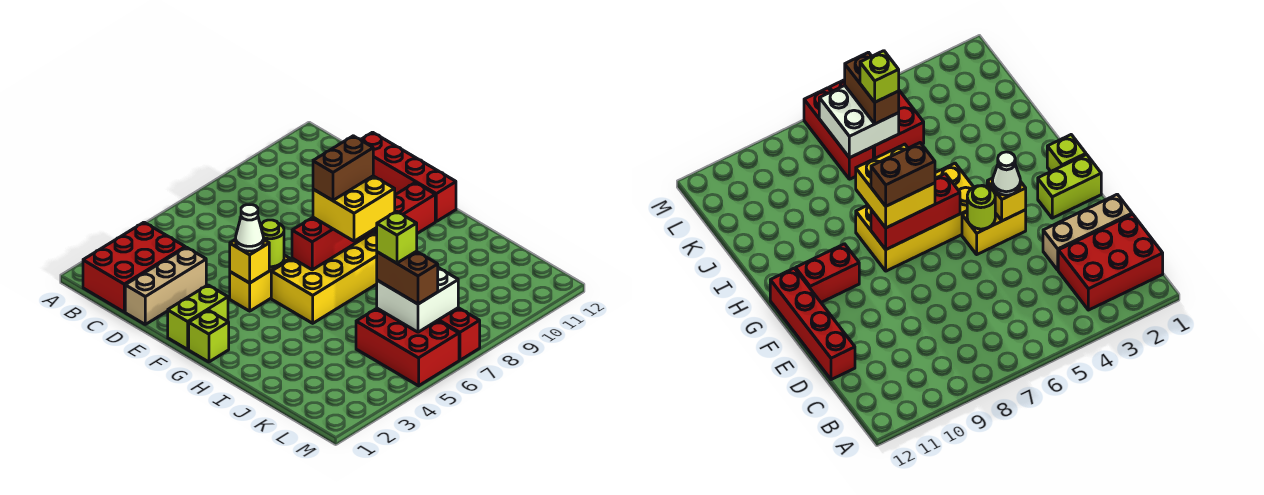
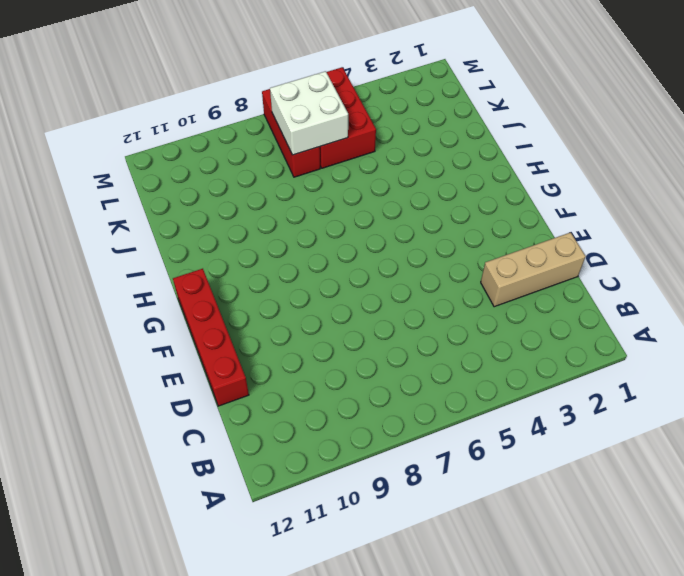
none -> red brick B1:C3 level 1
none -> lime brick F1:F2 level 1
none -> yellow brick F4:F5 level 1

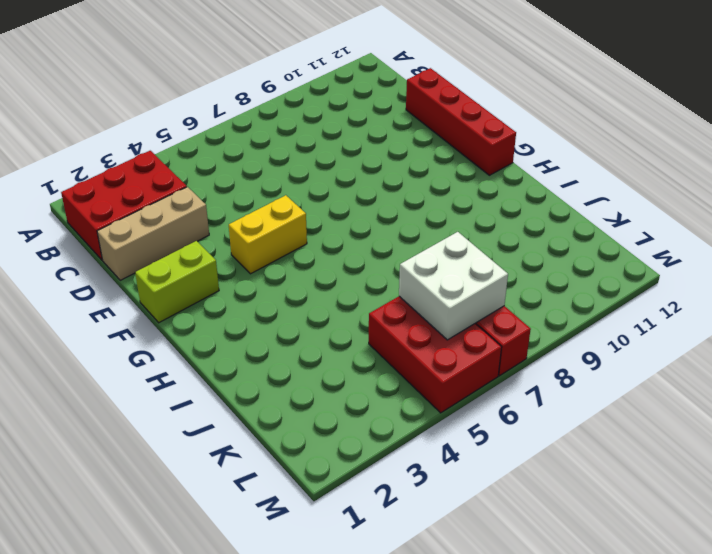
none -> lime brick G1 level 1
none -> yellow brick G5:H8 level 1
none -> red brick G10:G11 level 1

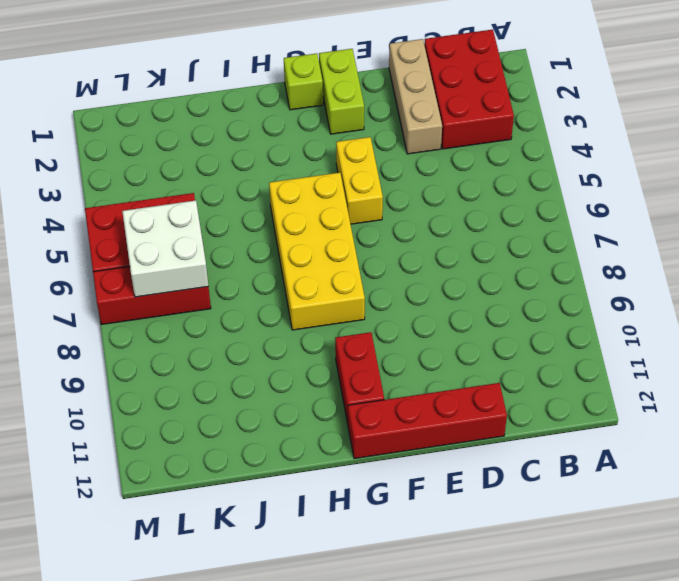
none -> yellow brick F4 level 2
none -> lime round brick F5 level 2
none -> red brick G6:G8 level 2

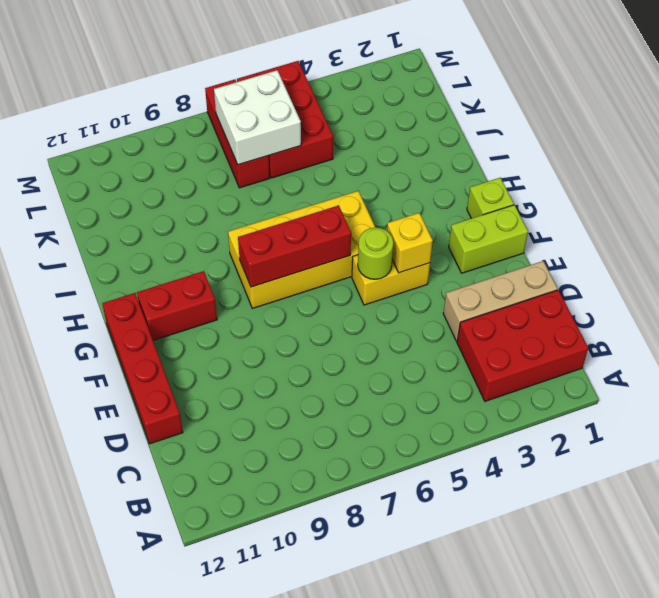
none -> white cone F4 level 3
none -> yellow brick G7:H8 level 3
none -> brown brick K6:L6 level 3

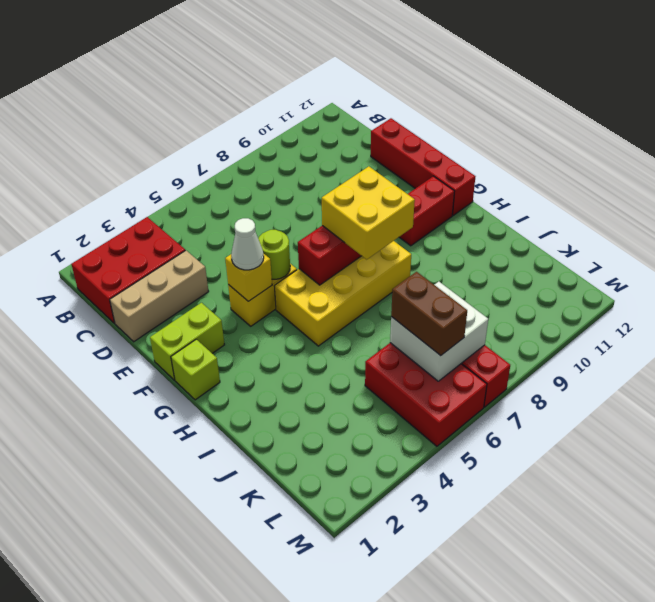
none -> brown brick G7:G8 level 4
none -> lime brick K6 level 4

